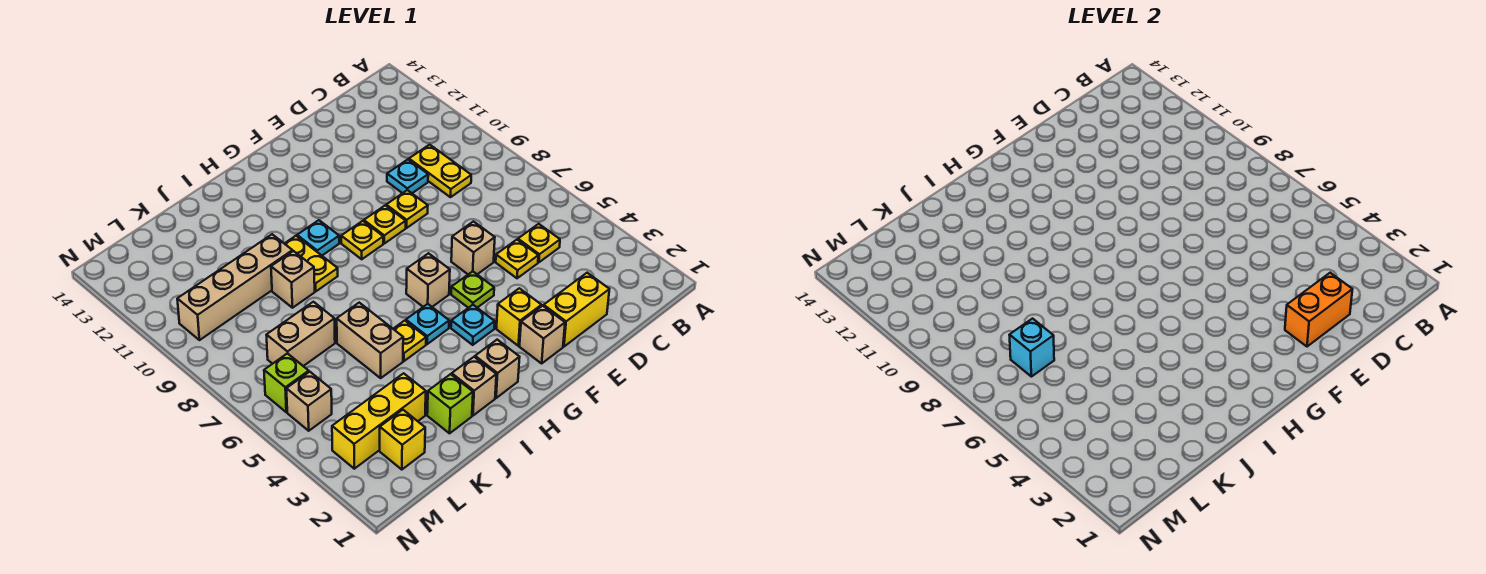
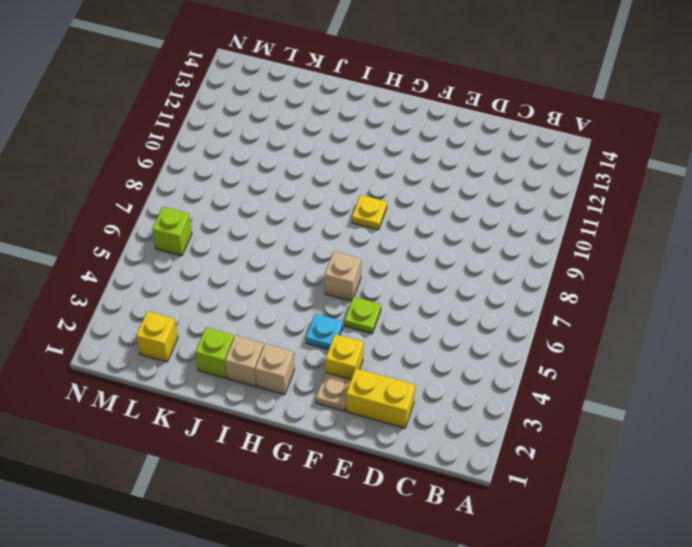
tan plate F2 level 1 -> tan brick F2 level 1
none -> yellow plate C5 level 1
none -> yellow plate C9:C10 level 1
none -> yellow plate D5 level 1
none -> cyan plate D10 level 1

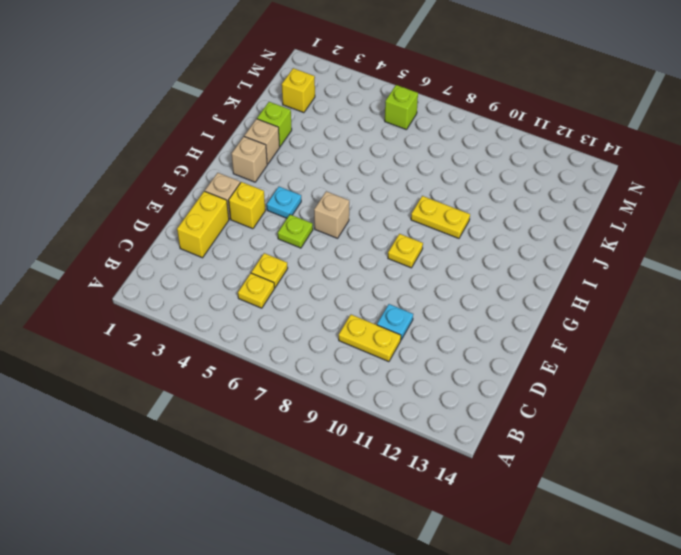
none -> tan brick E6 level 1
none -> yellow plate E9 level 1
none -> yellow plate F9 level 1
none -> cyan plate H5 level 1

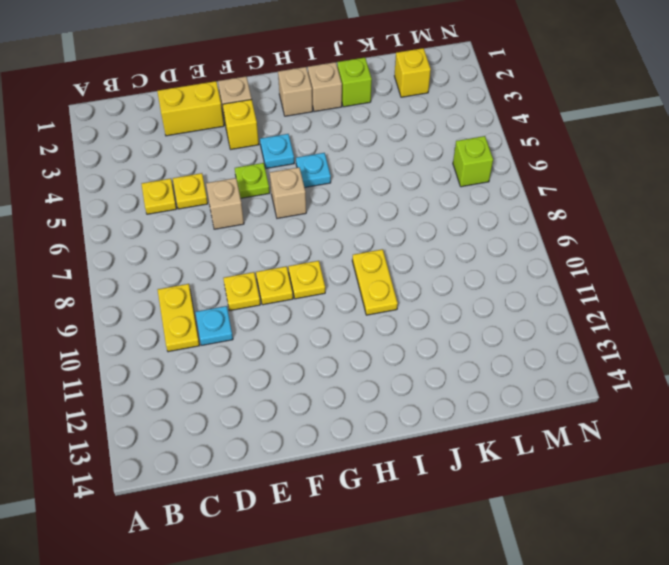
none -> cyan plate H10 level 1
none -> yellow plate I5 level 1
none -> tan brick J5:J6 level 1
none -> tan brick J9 level 1

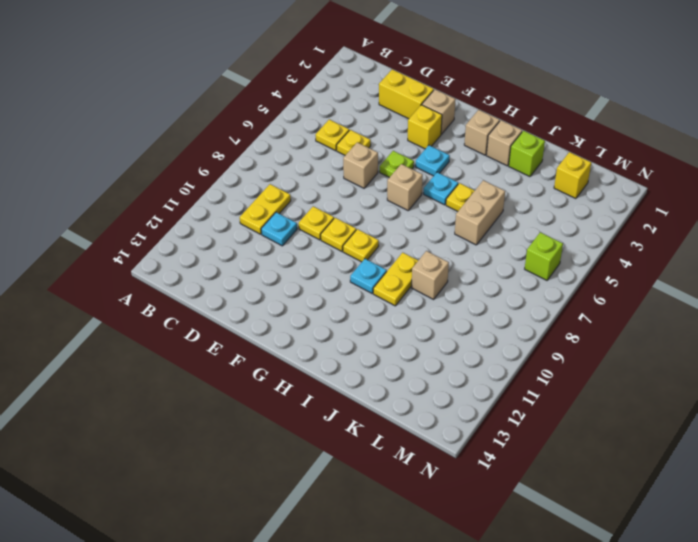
none -> tan brick J10:M10 level 1
none -> yellow brick K3:M3 level 1
none -> tan brick K7:L7 level 1
none -> tan brick M5 level 1

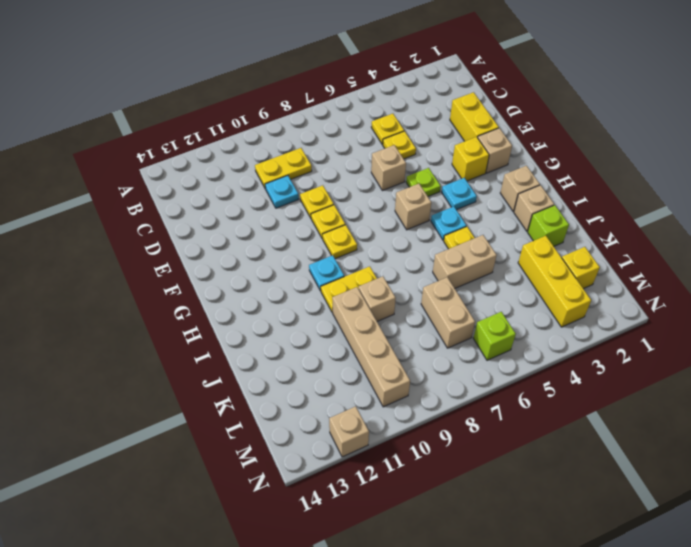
tan brick N12 level 1 -> tan brick M5 level 1
none -> orange brick D2:E2 level 2
none -> cyan brick L7 level 2

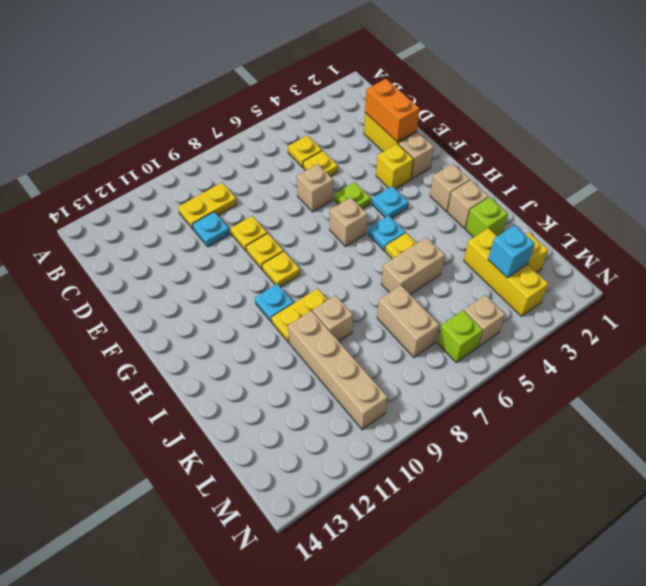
cyan brick L3 level 2 -> cyan brick L7 level 2

